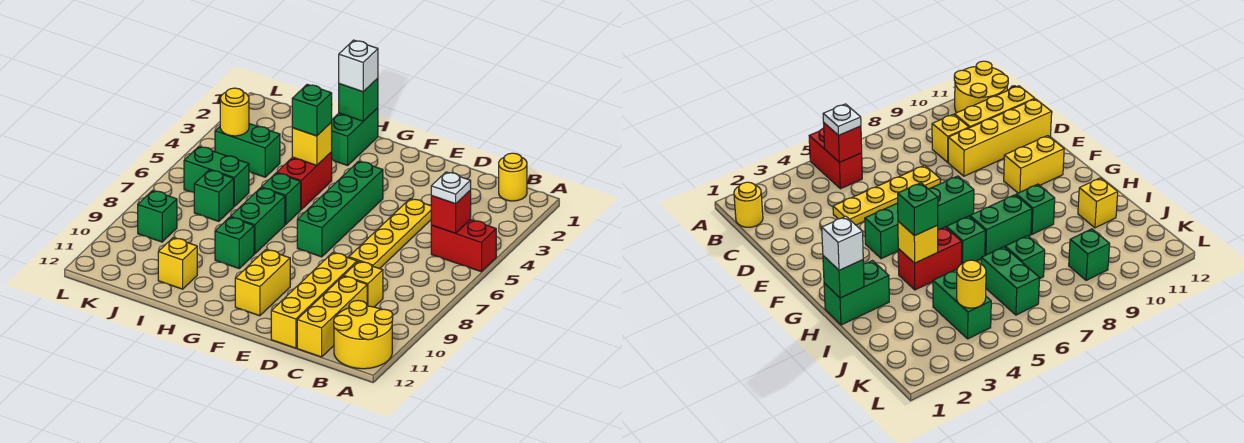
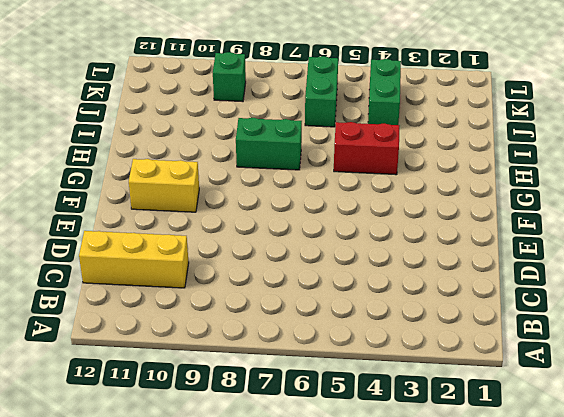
none -> red brick A5:B5 level 1
none -> yellow round brick A11:B12 level 1
none -> yellow round brick B1 level 1

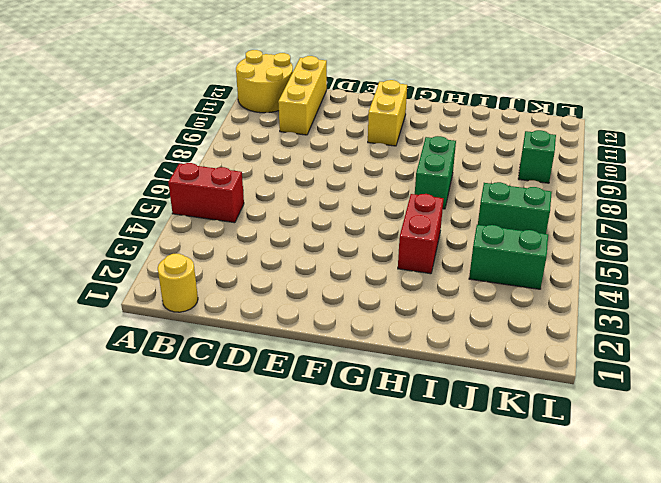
none -> yellow brick C9 level 1
none -> yellow plate D4:D7 level 1
none -> yellow brick D9:D12 level 1

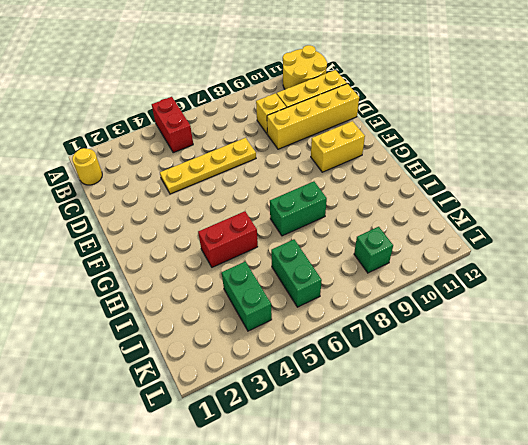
none -> green brick F4:F7 level 1
none -> green brick H1:H2 level 1
none -> green brick H6 level 1

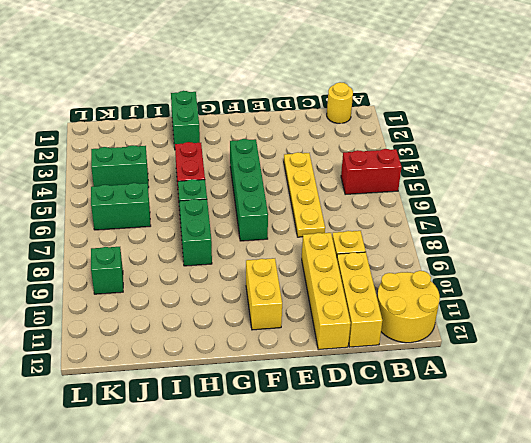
none -> green brick H9 level 1
none -> yellow brick I11 level 1
none -> green brick J7 level 1

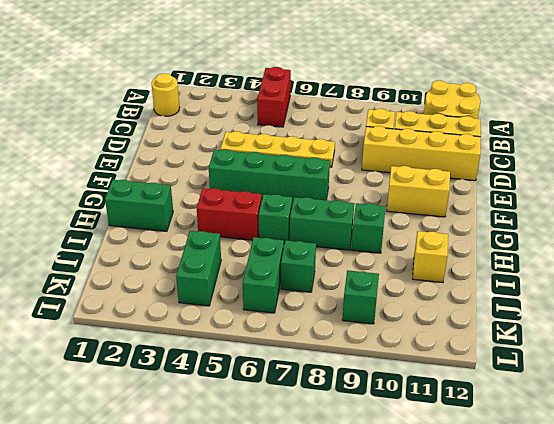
none -> red brick B5 level 2
none -> green brick H1 level 2
none -> yellow brick H4 level 2

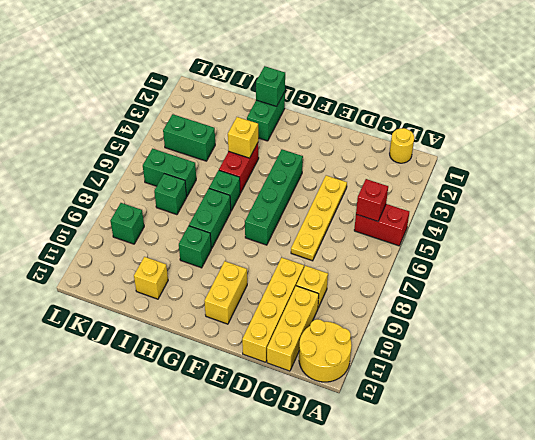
none -> yellow round brick K4 level 2
none -> white plate B5 level 3
none -> white brick H1 level 3

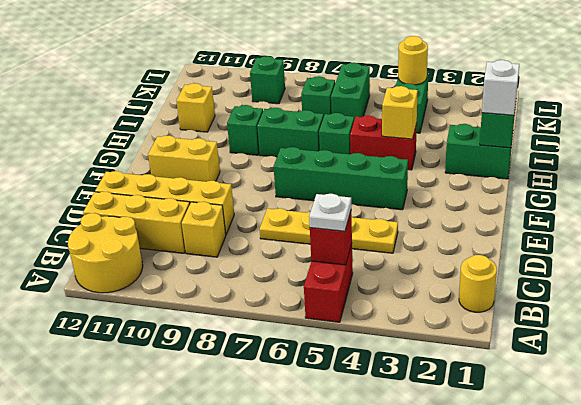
none -> green brick H4 level 3

